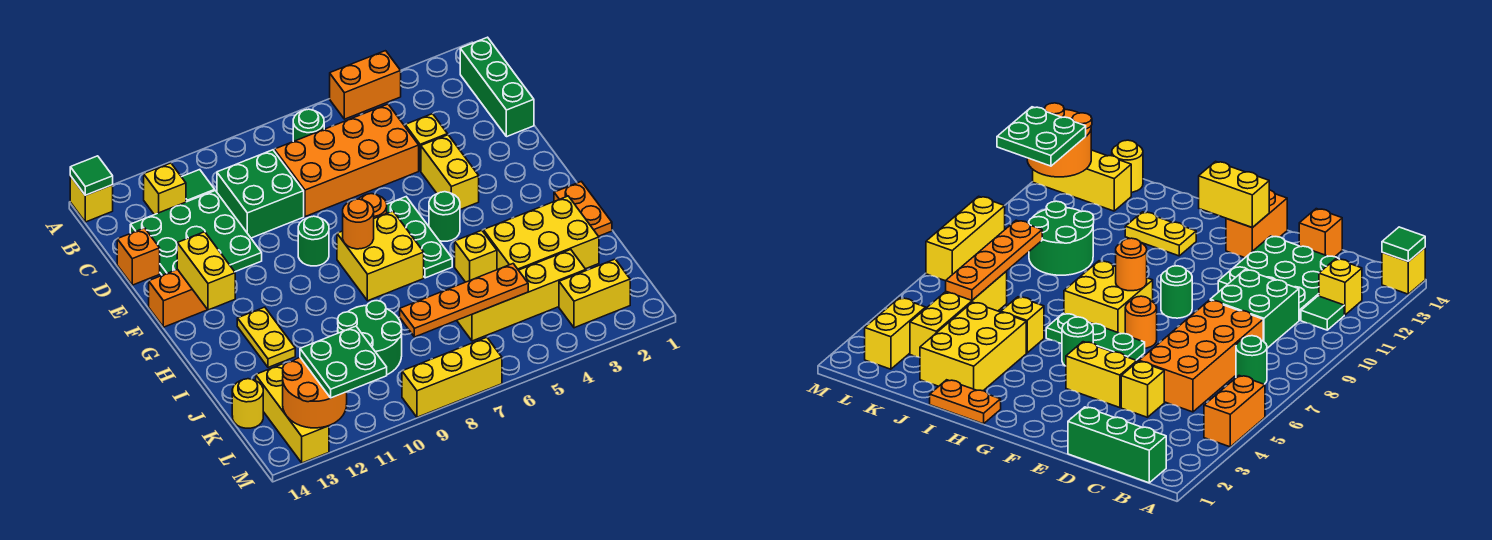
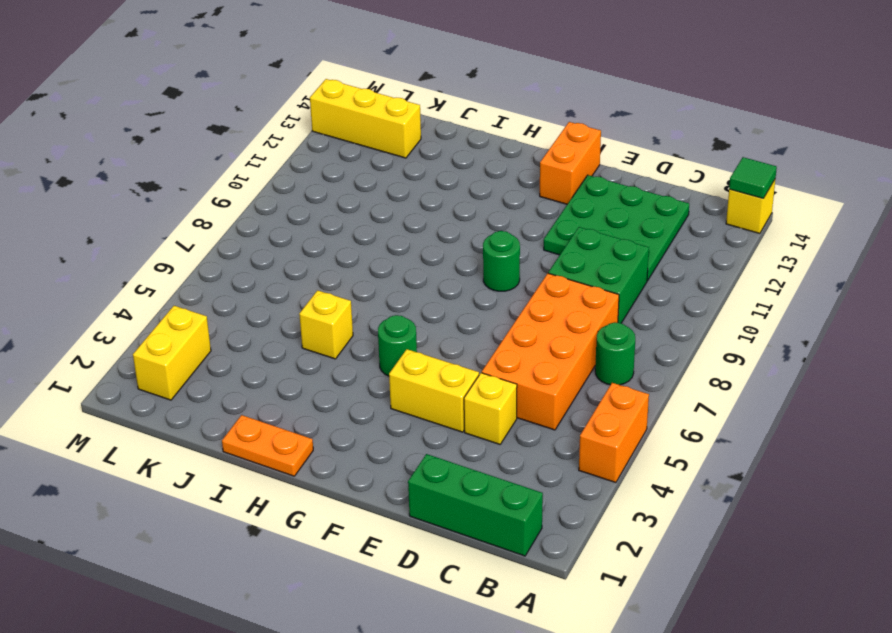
none -> green tile B11 level 1
none -> yellow brick B12 level 1
none -> orange brick D14 level 1
none -> green plate F6:H6 level 1

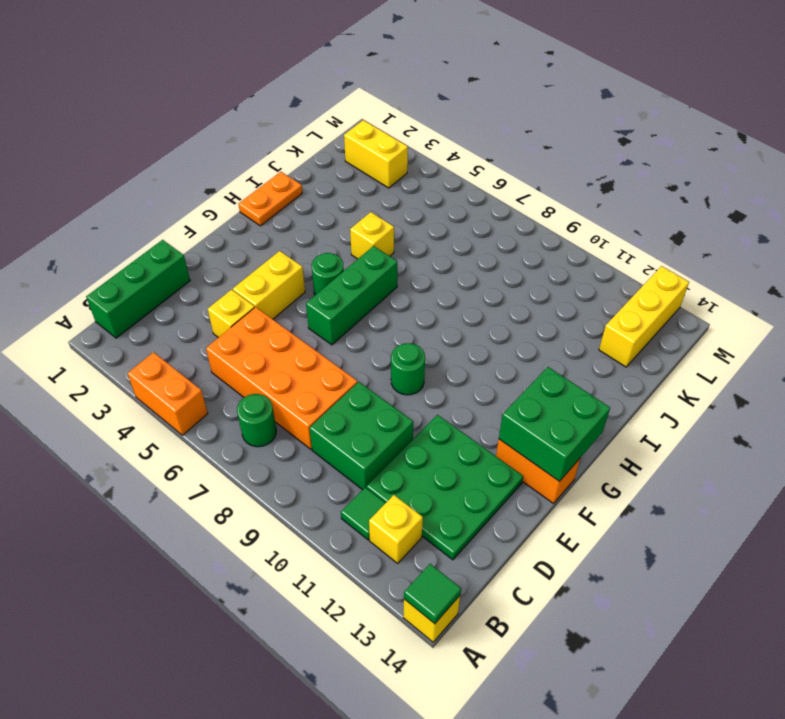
green brick F6:H6 level 1 -> green plate F6:H6 level 1
green brick F13:G14 level 2 -> yellow brick F13:G13 level 2
none -> orange brick D14 level 1
none -> orange round brick F7 level 1
none -> yellow brick G7:H8 level 1
none -> yellow plate H12:I12 level 1

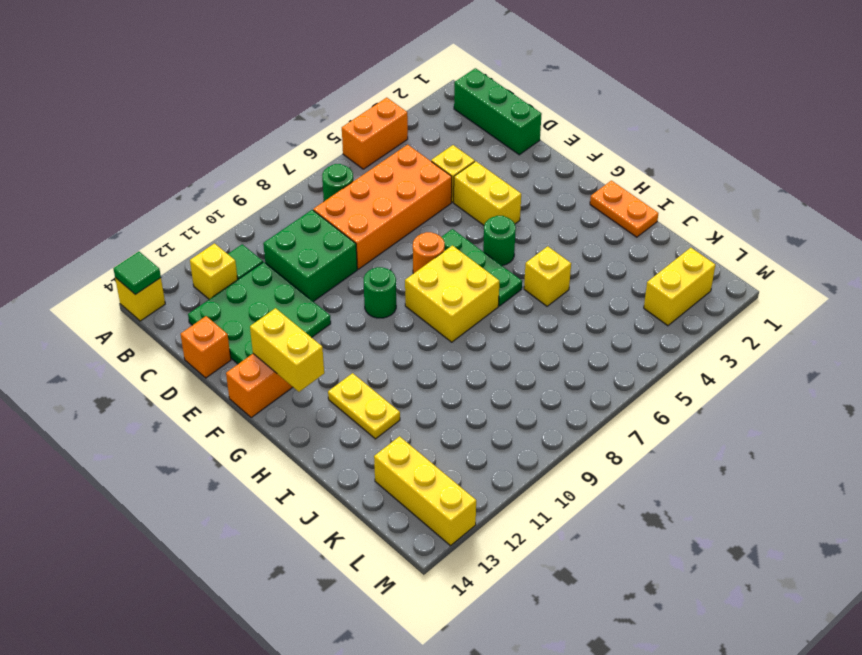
none -> yellow brick I2:J4 level 1
none -> green round brick J9:K10 level 1
none -> yellow brick K3:K6 level 1
none -> yellow round brick K14 level 1

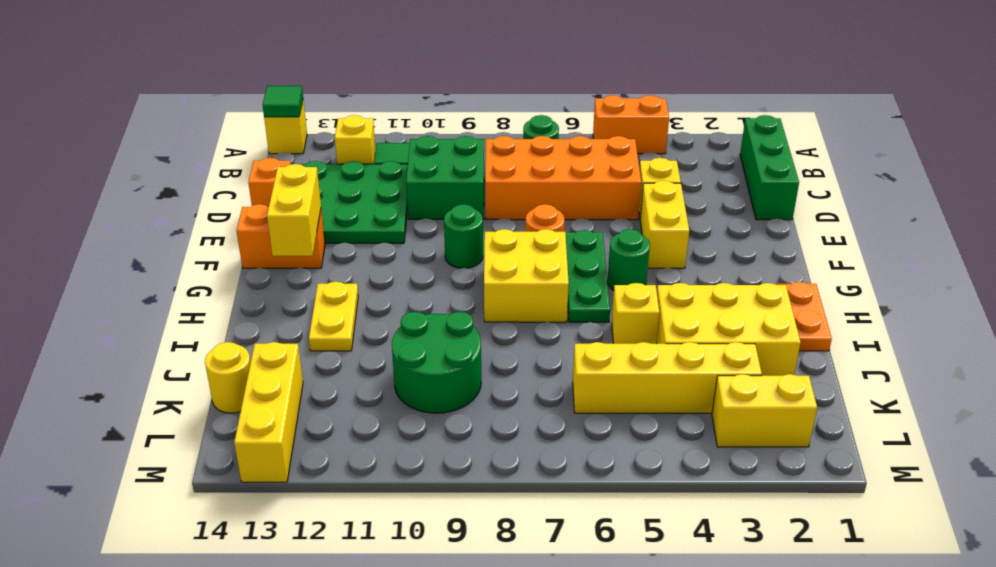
none -> yellow brick M7:M9 level 1
none -> orange round brick G8 level 2
none -> orange plate K5:K8 level 2
none -> orange round brick L12:M13 level 2

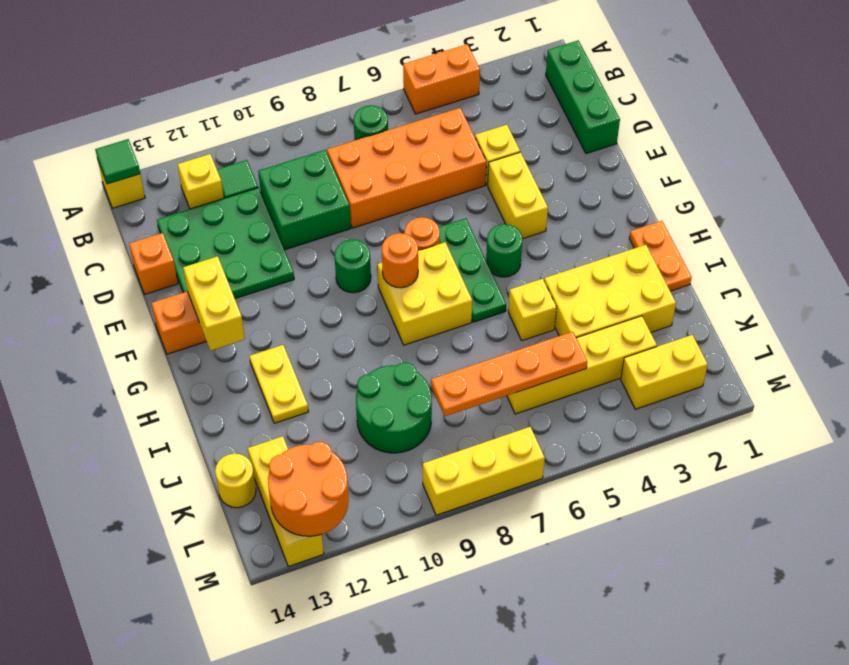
none -> green plate L11:M12 level 3

